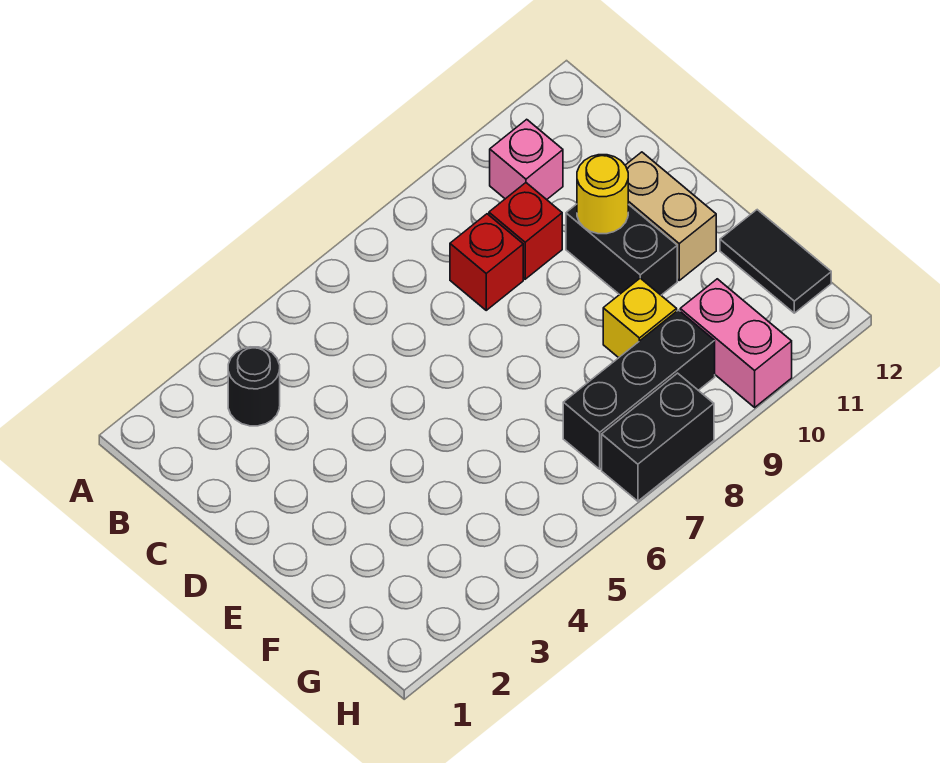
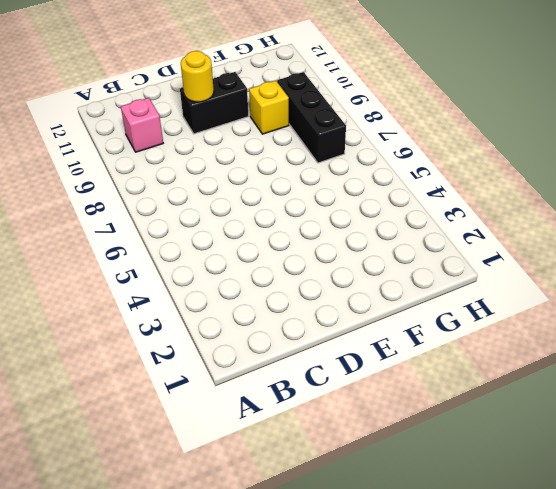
none -> black round brick B3 level 1
none -> red brick C8 level 1
none -> red brick C9 level 1

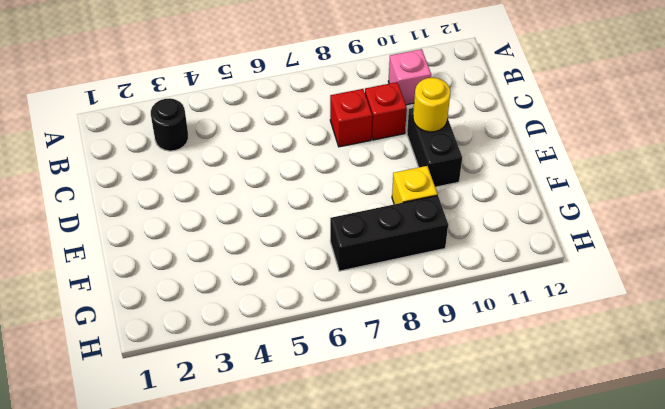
none -> tan brick D11:E11 level 1
none -> black tile F12:G12 level 1
none -> pink brick G10:H10 level 1

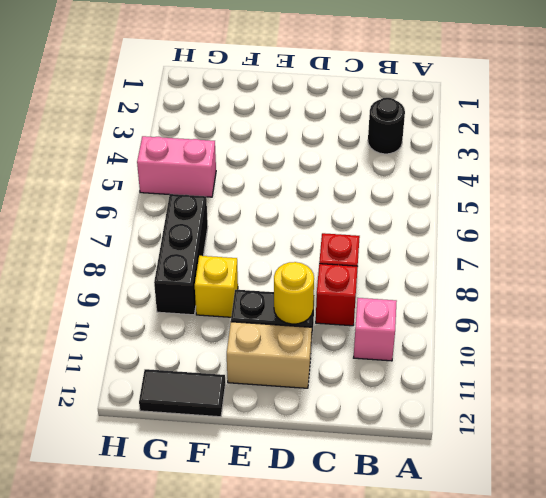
pink brick G5:H5 level 1 -> pink brick G10:H10 level 1
none -> black brick H7:H8 level 1

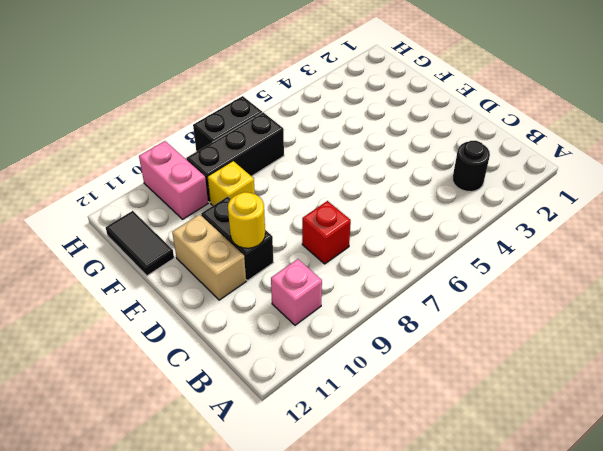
none -> red brick C9 level 1

